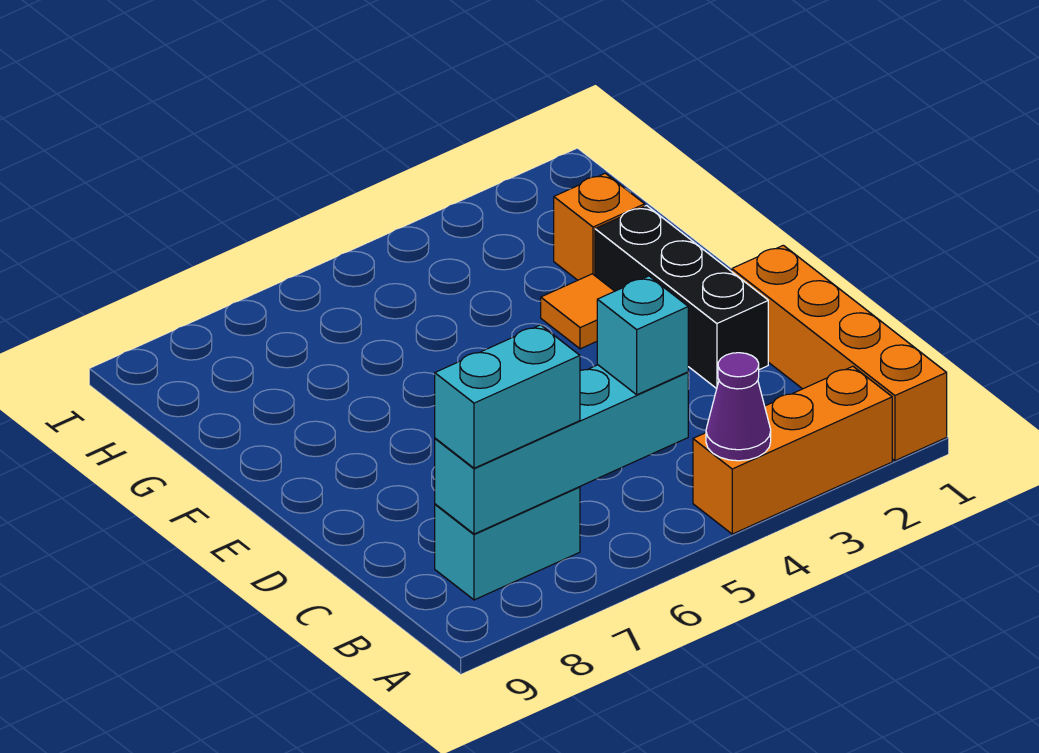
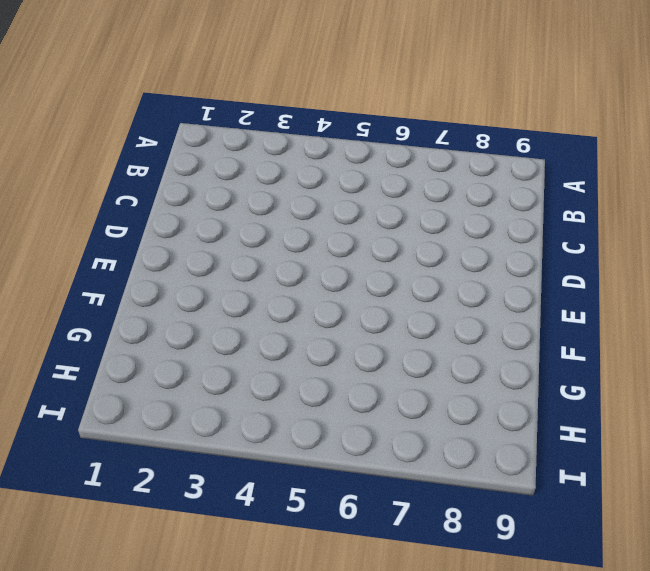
none -> orange brick A1:D1 level 1
none -> orange brick A2:A4 level 1

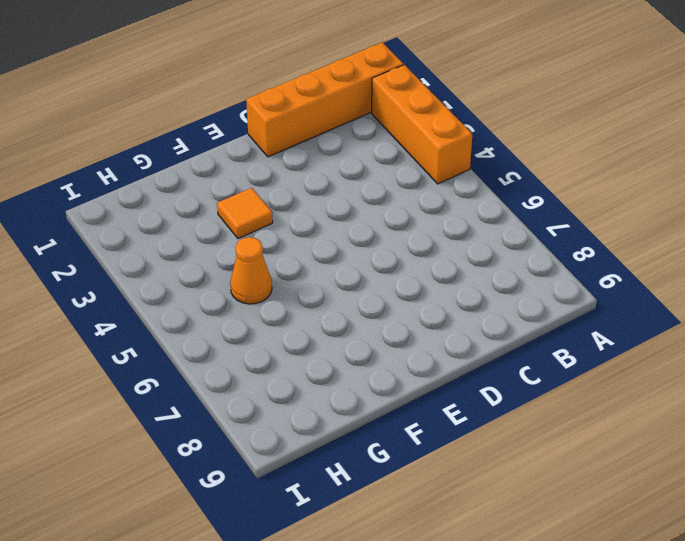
orange cone G5 level 1 -> none
none -> cyan brick B7:B8 level 1
none -> black brick D2:F2 level 1

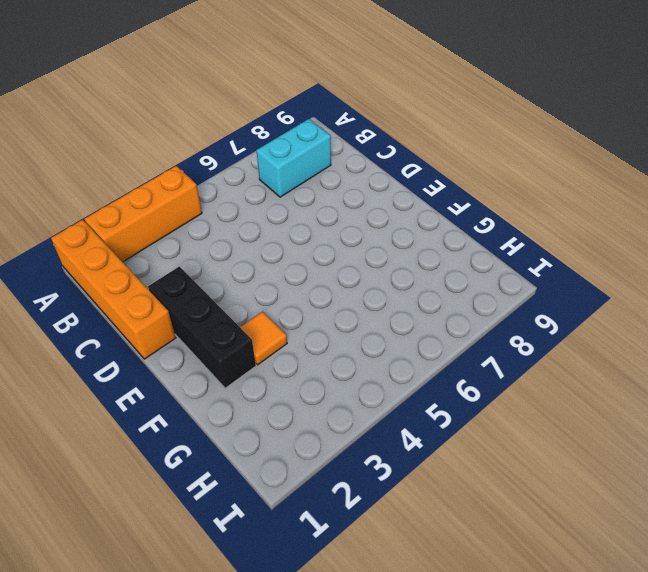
none -> orange brick G2 level 1
none -> purple cone A4 level 2

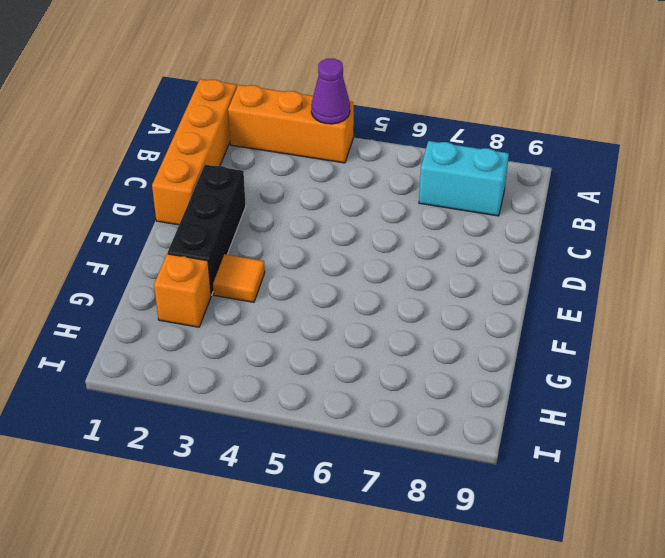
none -> cyan brick B5:B8 level 2
none -> cyan brick B5 level 3

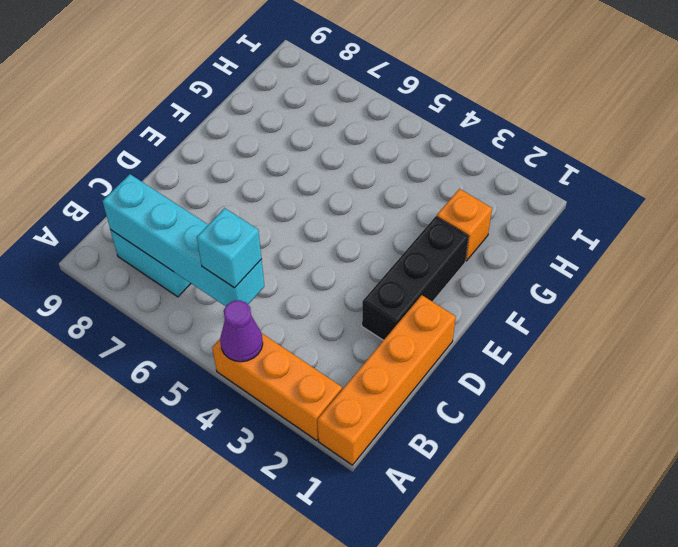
none -> orange tile F3 level 1
none -> cyan brick B7:B8 level 3

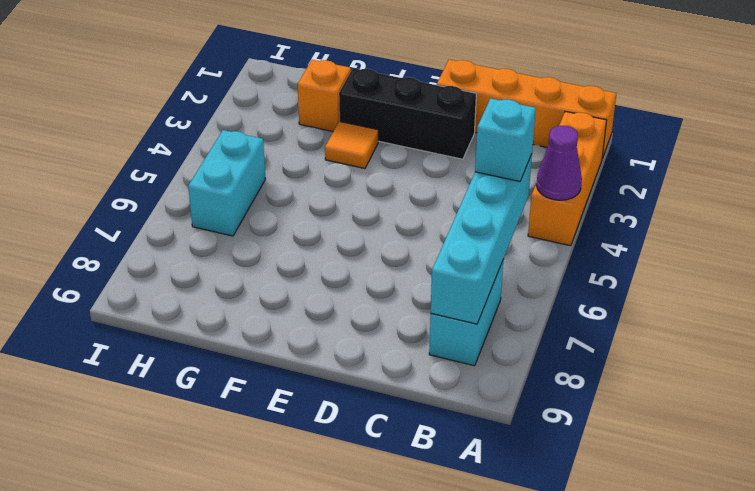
cyan brick H5:H6 level 1 -> cyan brick B7:B8 level 3

